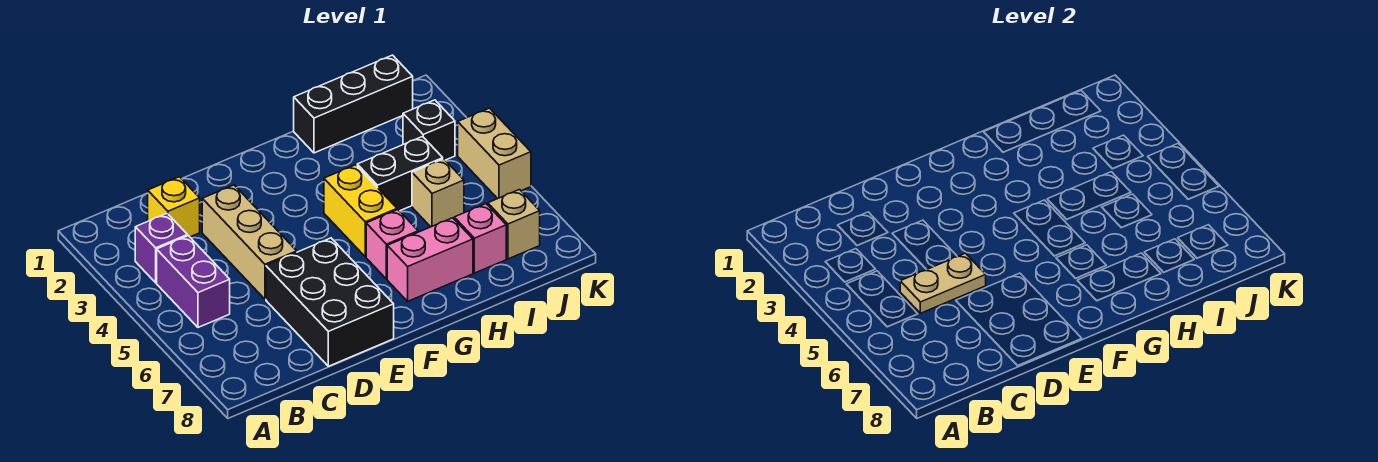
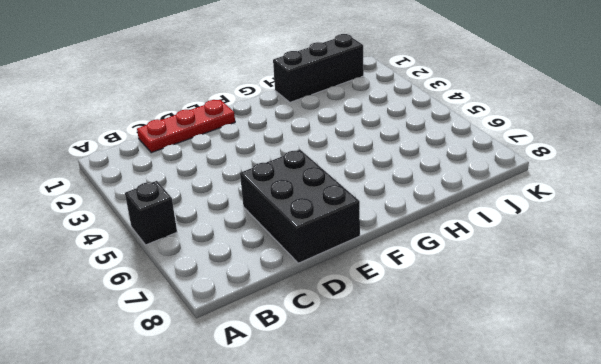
black brick A5 level 1 -> black brick J3 level 1
red plate C1:E1 level 1 -> none
none -> purple brick B3 level 1
none -> purple brick B4:B5 level 1
none -> yellow brick C2 level 1

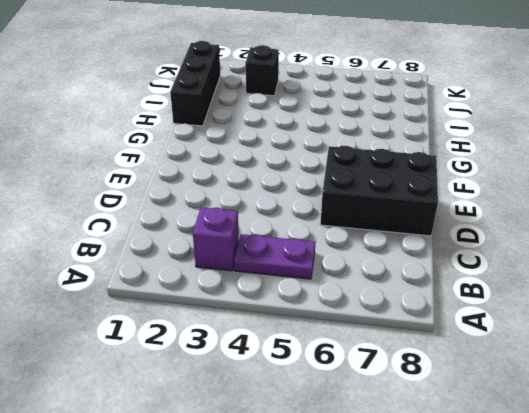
purple plate B4:B5 level 1 -> purple brick B4:B5 level 1
none -> yellow brick C2 level 1
none -> tan brick D3:D5 level 1
none -> yellow brick G4:G5 level 1

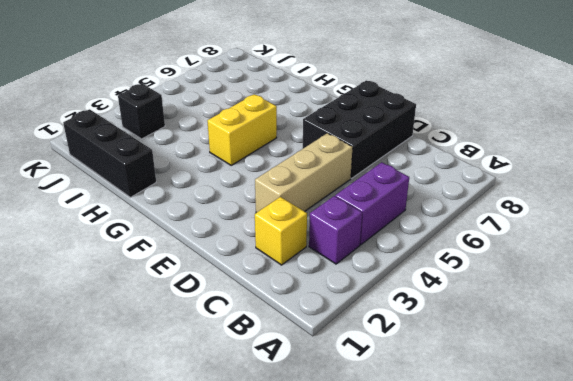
none -> pink brick G6 level 1
none -> pink brick G7:H7 level 1
none -> black brick H4:I4 level 1

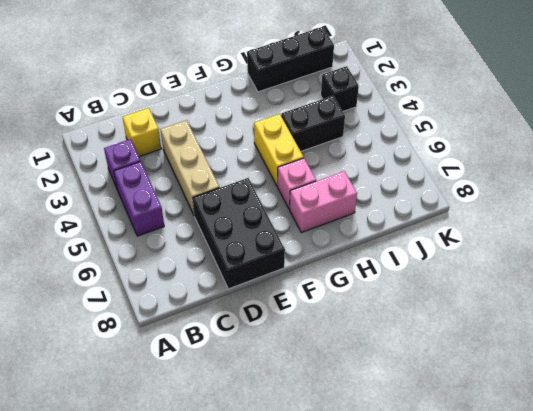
none -> tan brick I5 level 1
none -> pink brick I7 level 1
none -> tan brick J7 level 1

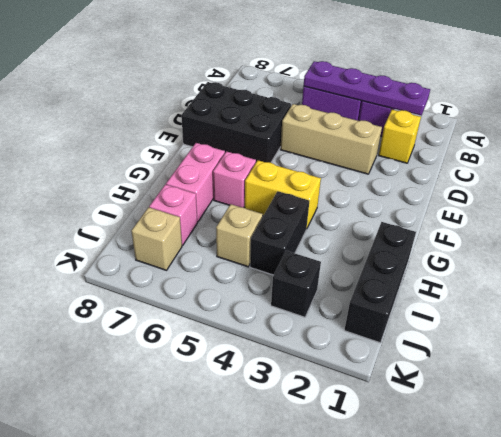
purple plate B2:B5 level 2 -> none
none -> tan brick K4:K5 level 1
none -> tan plate C5:D5 level 2

